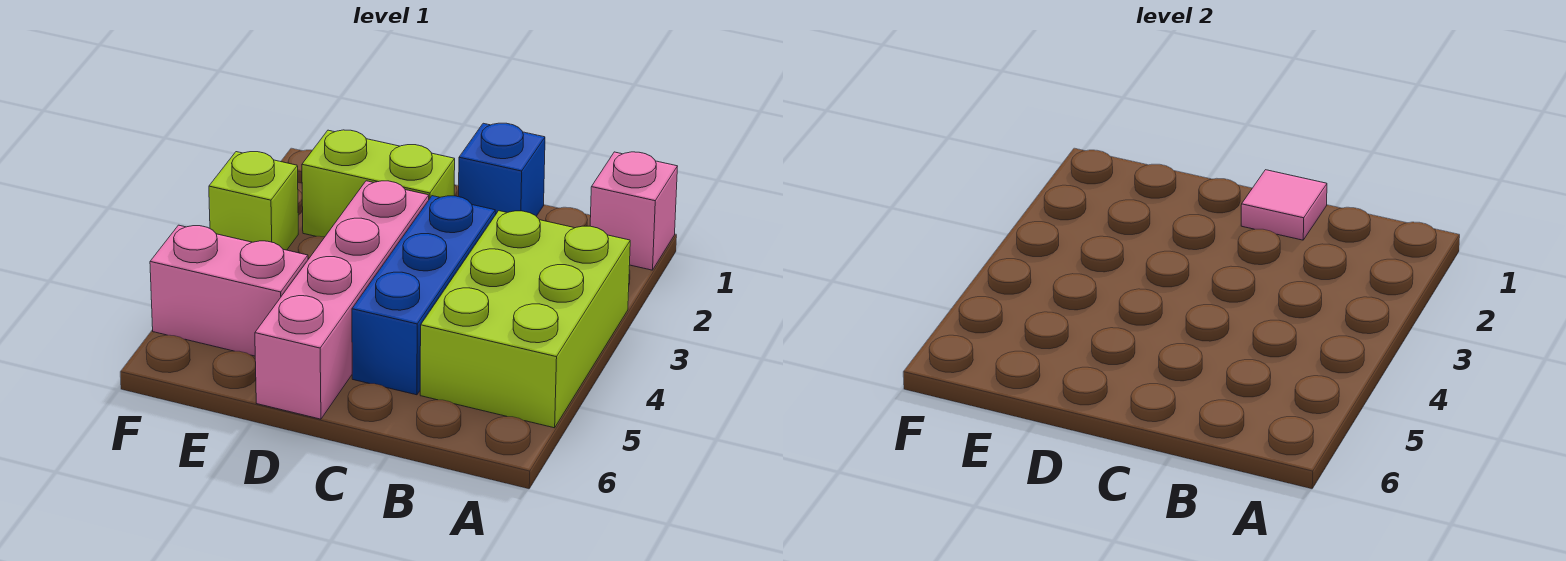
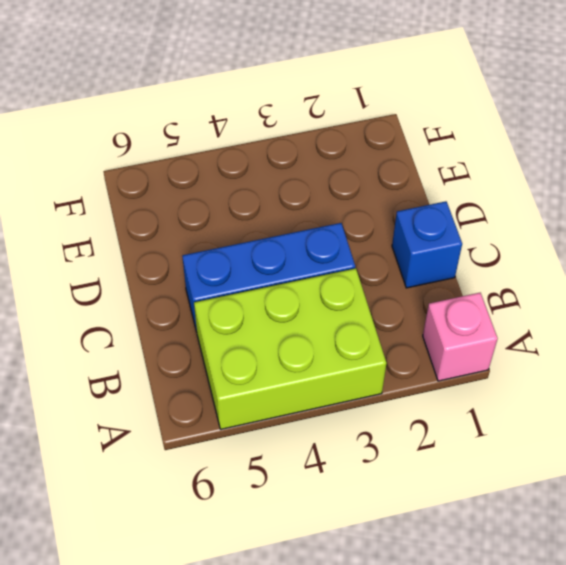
none -> lime brick D2:E2 level 1
none -> pink brick D3:D6 level 1

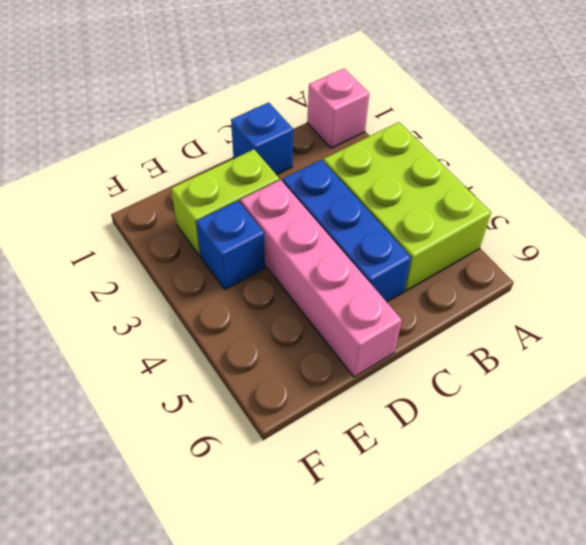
blue brick E3 level 1 -> none
none -> pink brick E5:F5 level 1
none -> lime brick F3 level 1

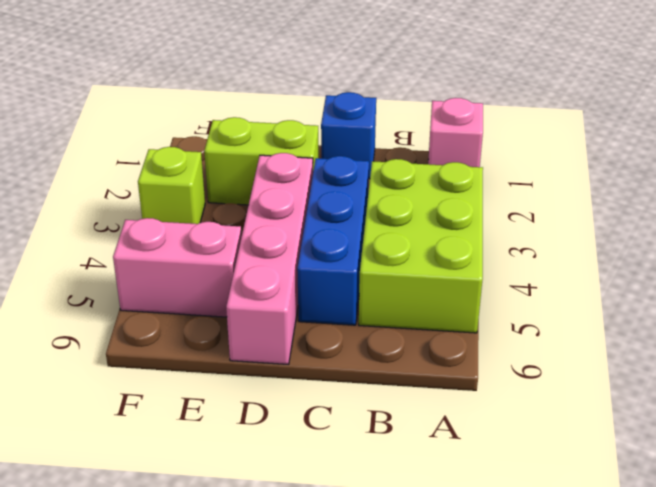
none -> pink tile C1 level 2

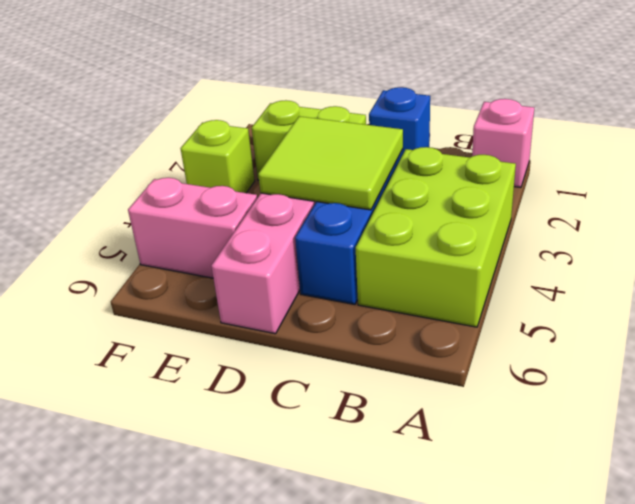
lime tile C3:D4 level 2 -> none
none -> pink tile C1 level 2

